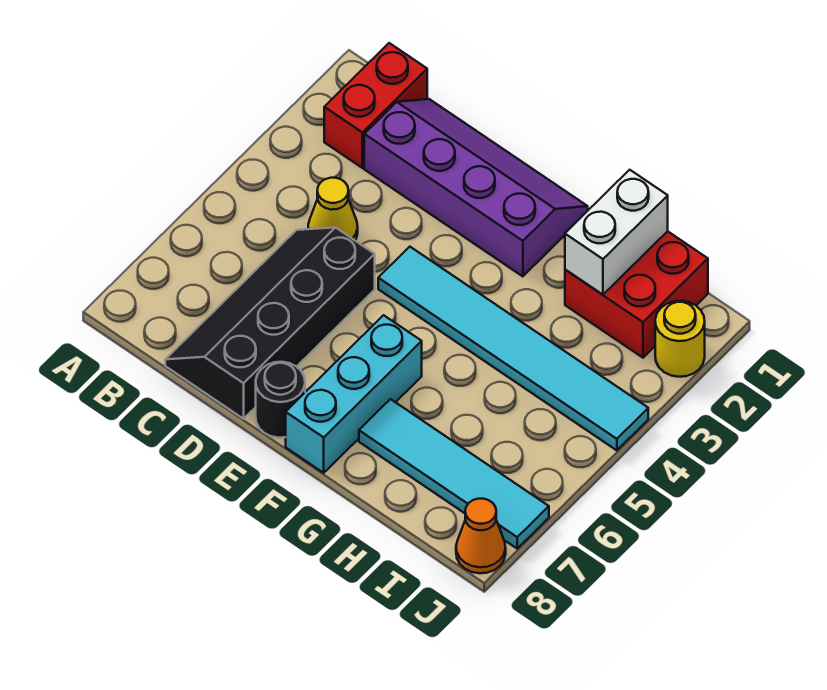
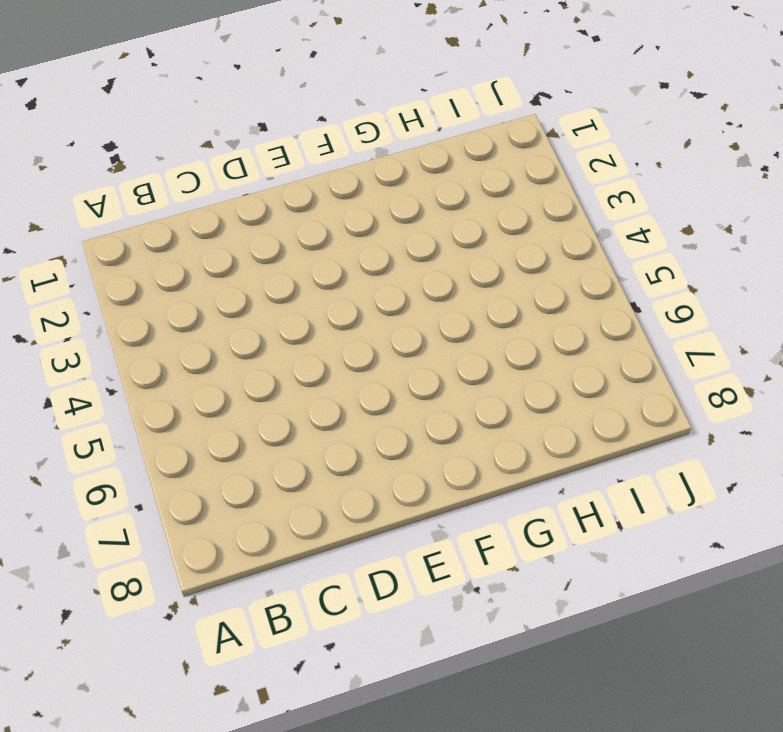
none -> red brick B1:B2 level 1
none -> purple slope C1:F2 level 1 top 2
none -> yellow cone C4 level 1

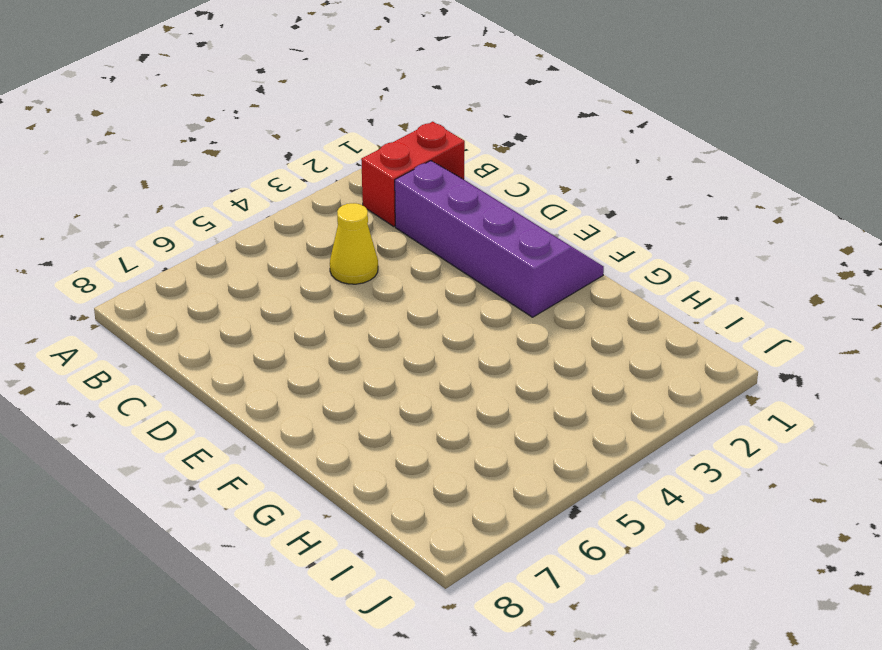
none -> black slope C5:D8 level 1 top D
none -> cyan tile E4:J4 level 1
none -> black round brick E8 level 1

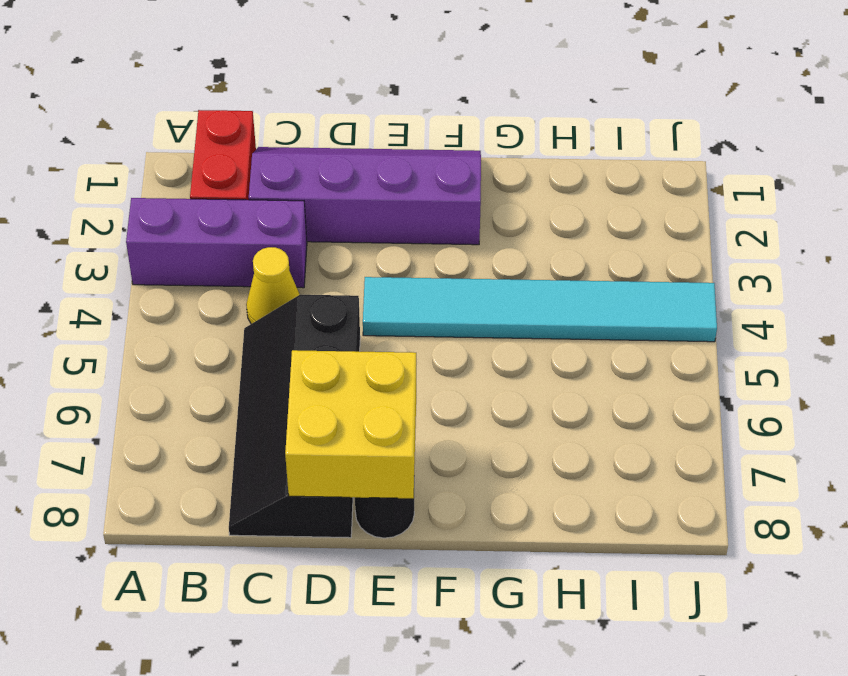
purple brick A3:C3 level 1 -> none
yellow brick D7:E8 level 2 -> none
none -> cyan brick F6:F8 level 1
none -> cyan tile G7:J7 level 1
none -> red brick H1:I2 level 1

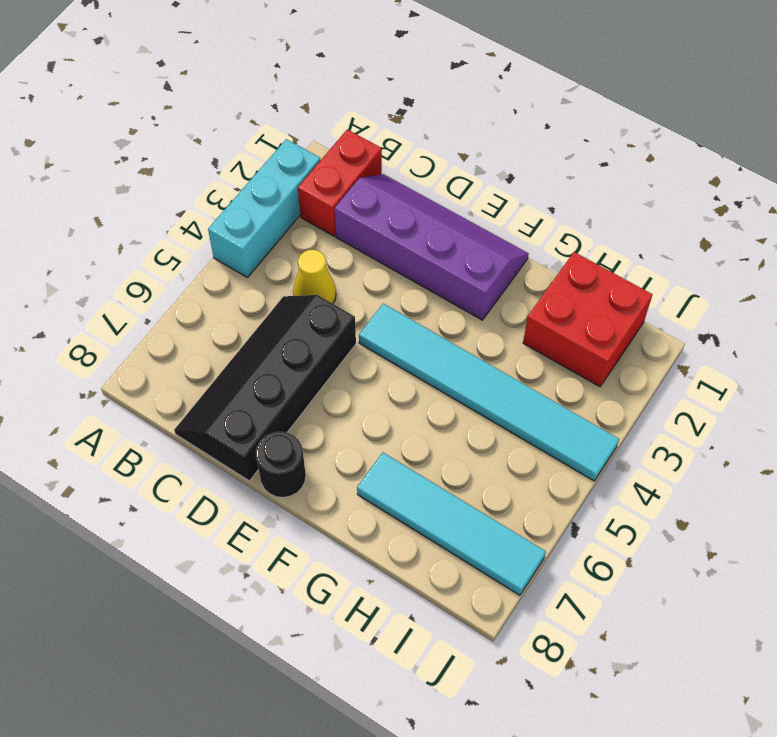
cyan brick A2:A4 level 1 -> cyan brick F6:F8 level 1
none -> yellow round brick J2 level 1
none -> orange cone J8 level 1
none -> white brick H1:H2 level 2

